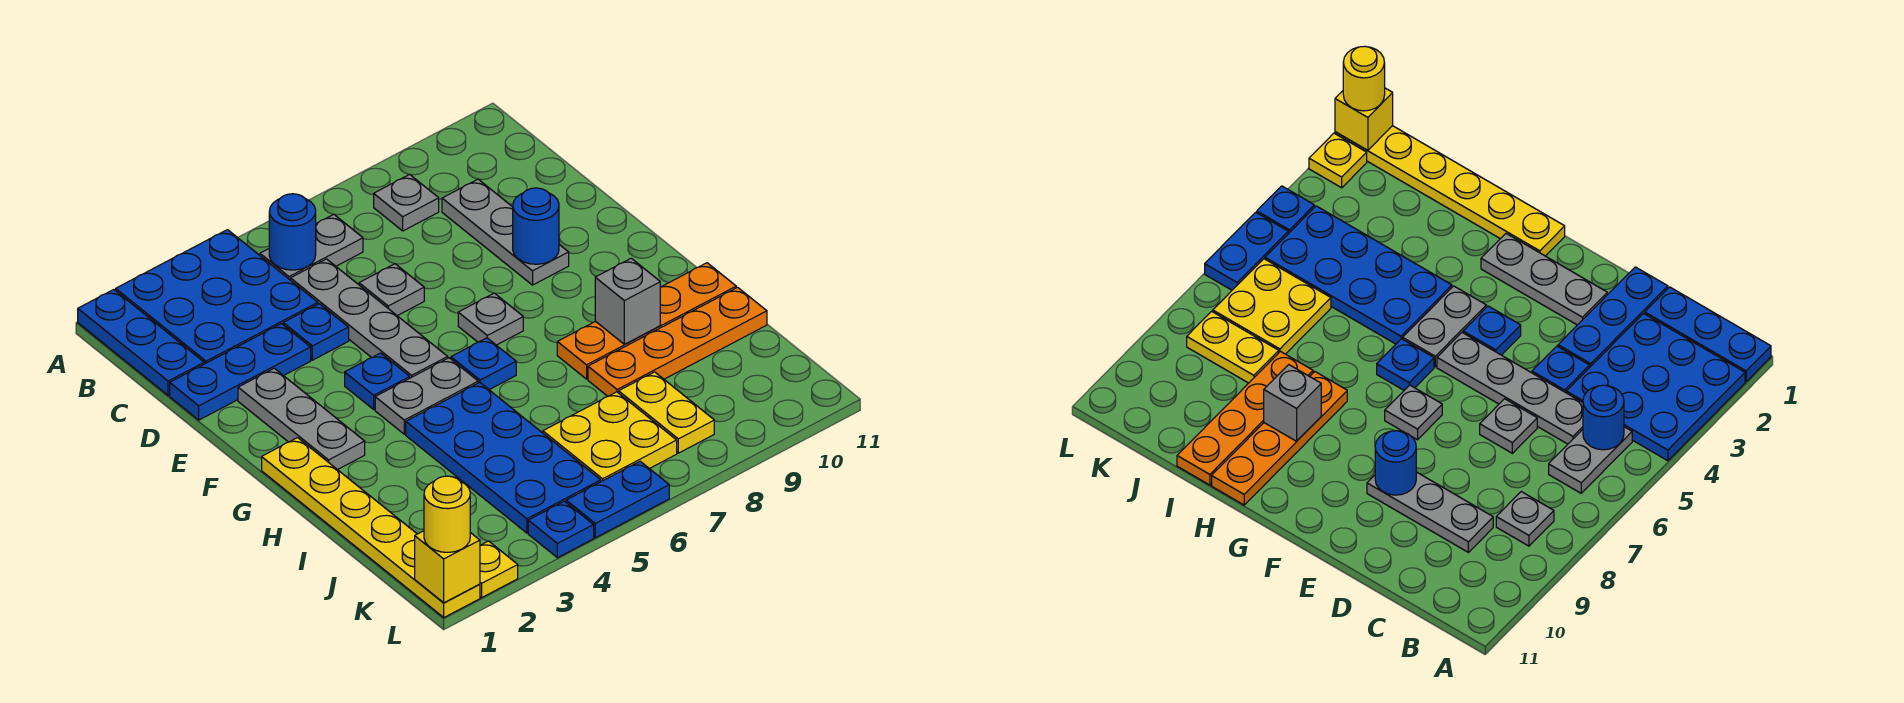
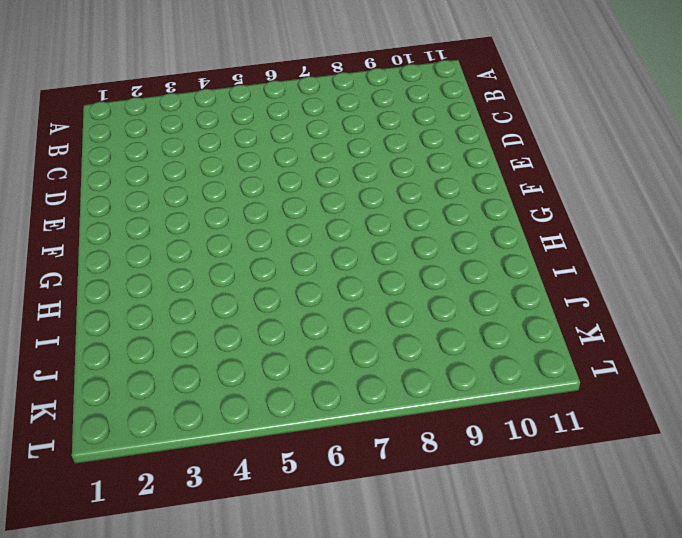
none -> blue plate A1:C1 level 1
none -> blue plate A2:C4 level 1
none -> grey plate B5:B6 level 1

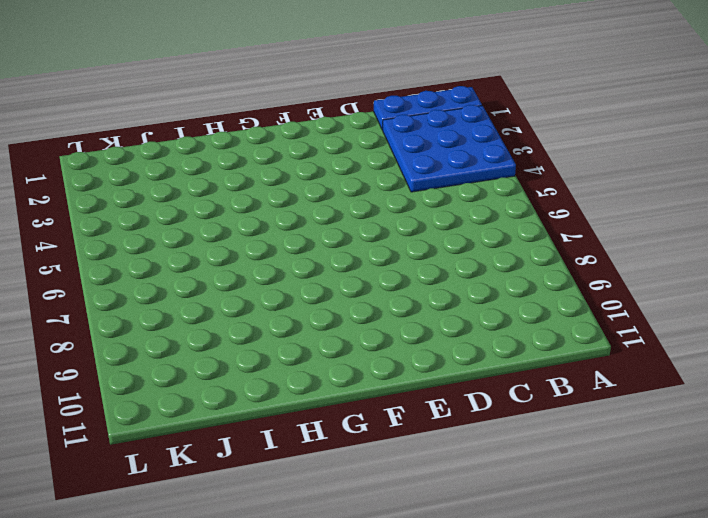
none -> grey plate B5:B6 level 1
none -> grey plate B8 level 1
none -> grey plate C5:F5 level 1

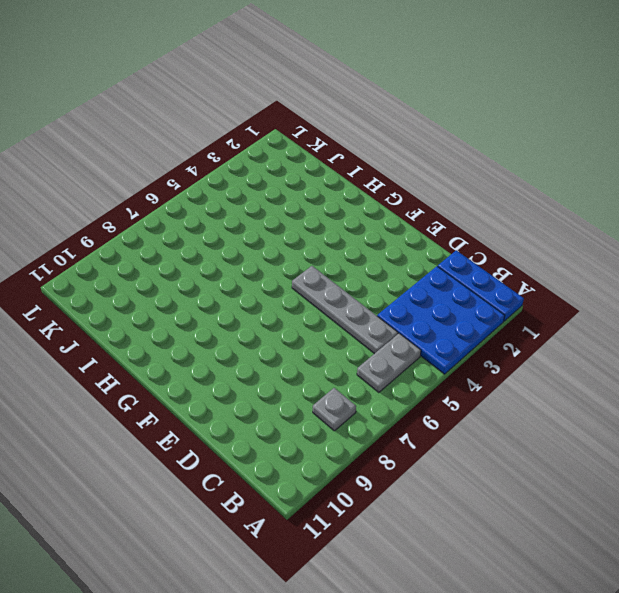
none -> grey plate C9:E9 level 1
none -> blue plate D1:D3 level 1
none -> blue plate D4 level 1

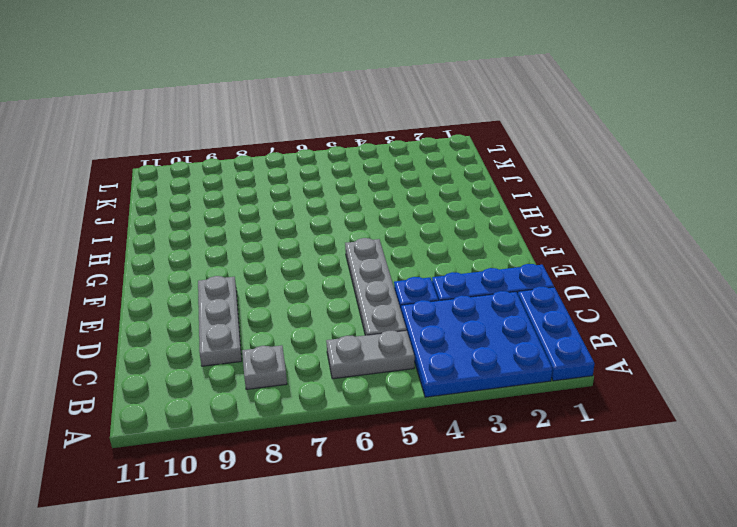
none -> grey plate D6 level 1
none -> grey plate E2:G2 level 1
none -> blue plate F4 level 1

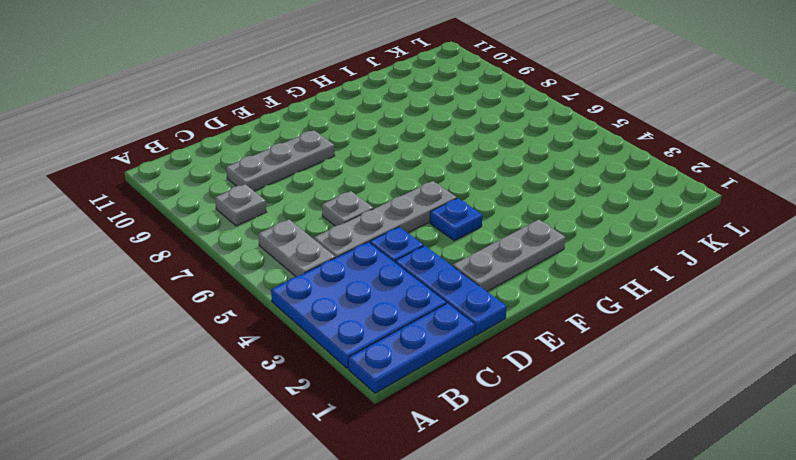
none -> grey plate F7 level 1
none -> yellow plate G1:L1 level 1
none -> grey plate G4:G5 level 1

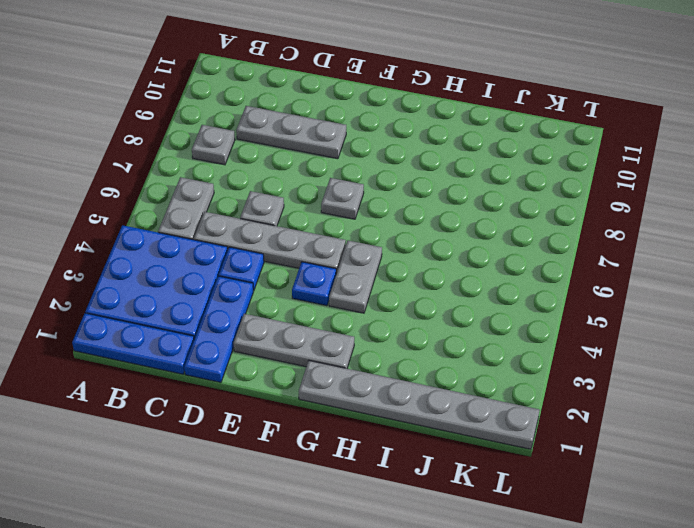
grey plate G1:L1 level 1 -> yellow plate G1:L1 level 1
none -> blue plate G6 level 1
none -> blue plate H4:K5 level 1
none -> orange plate H8:H11 level 1

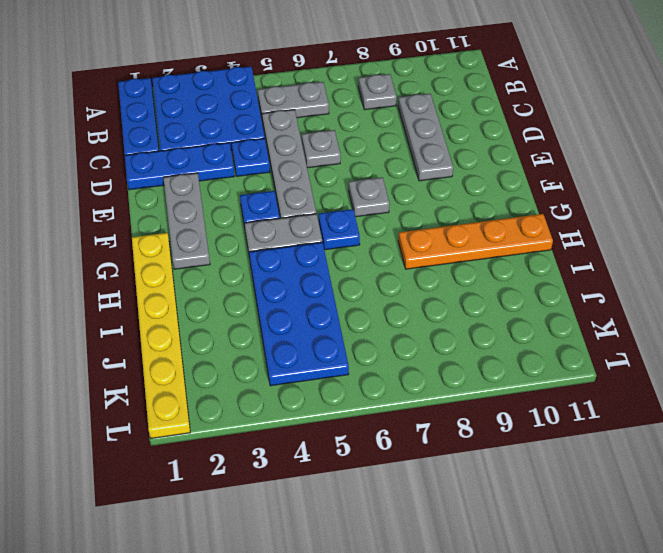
none -> orange plate I8:I11 level 1
none -> yellow plate J6:K7 level 1
none -> yellow plate J8:K8 level 1

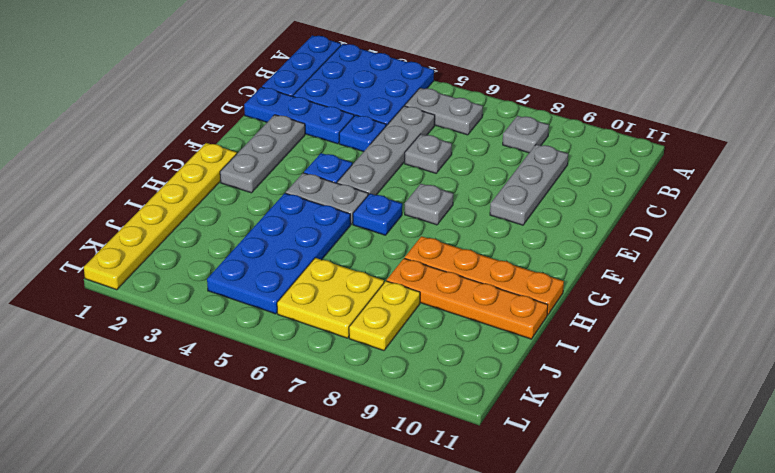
none -> yellow plate L2 level 1
none -> blue plate L4 level 1
none -> blue plate L5:L6 level 1

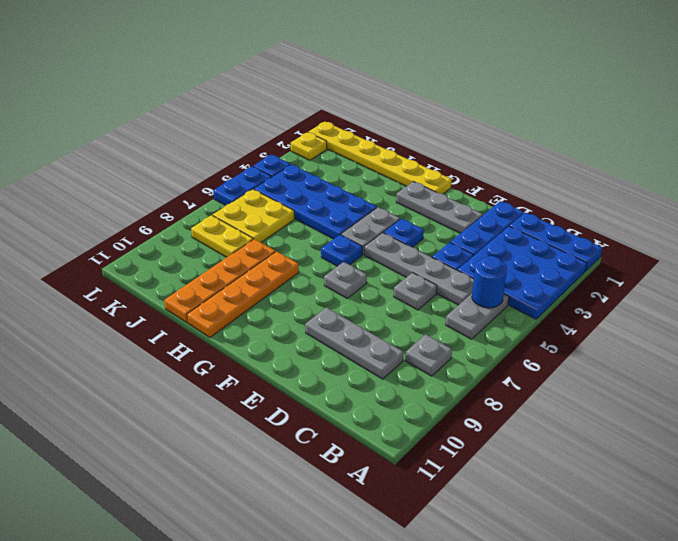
none -> blue round brick E9 level 2
none -> grey brick H9 level 2
none -> yellow brick L1 level 2

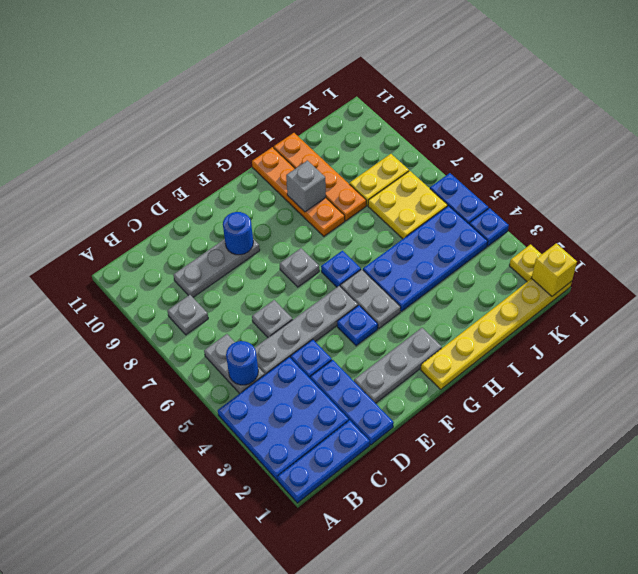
none -> yellow round brick L1 level 3

